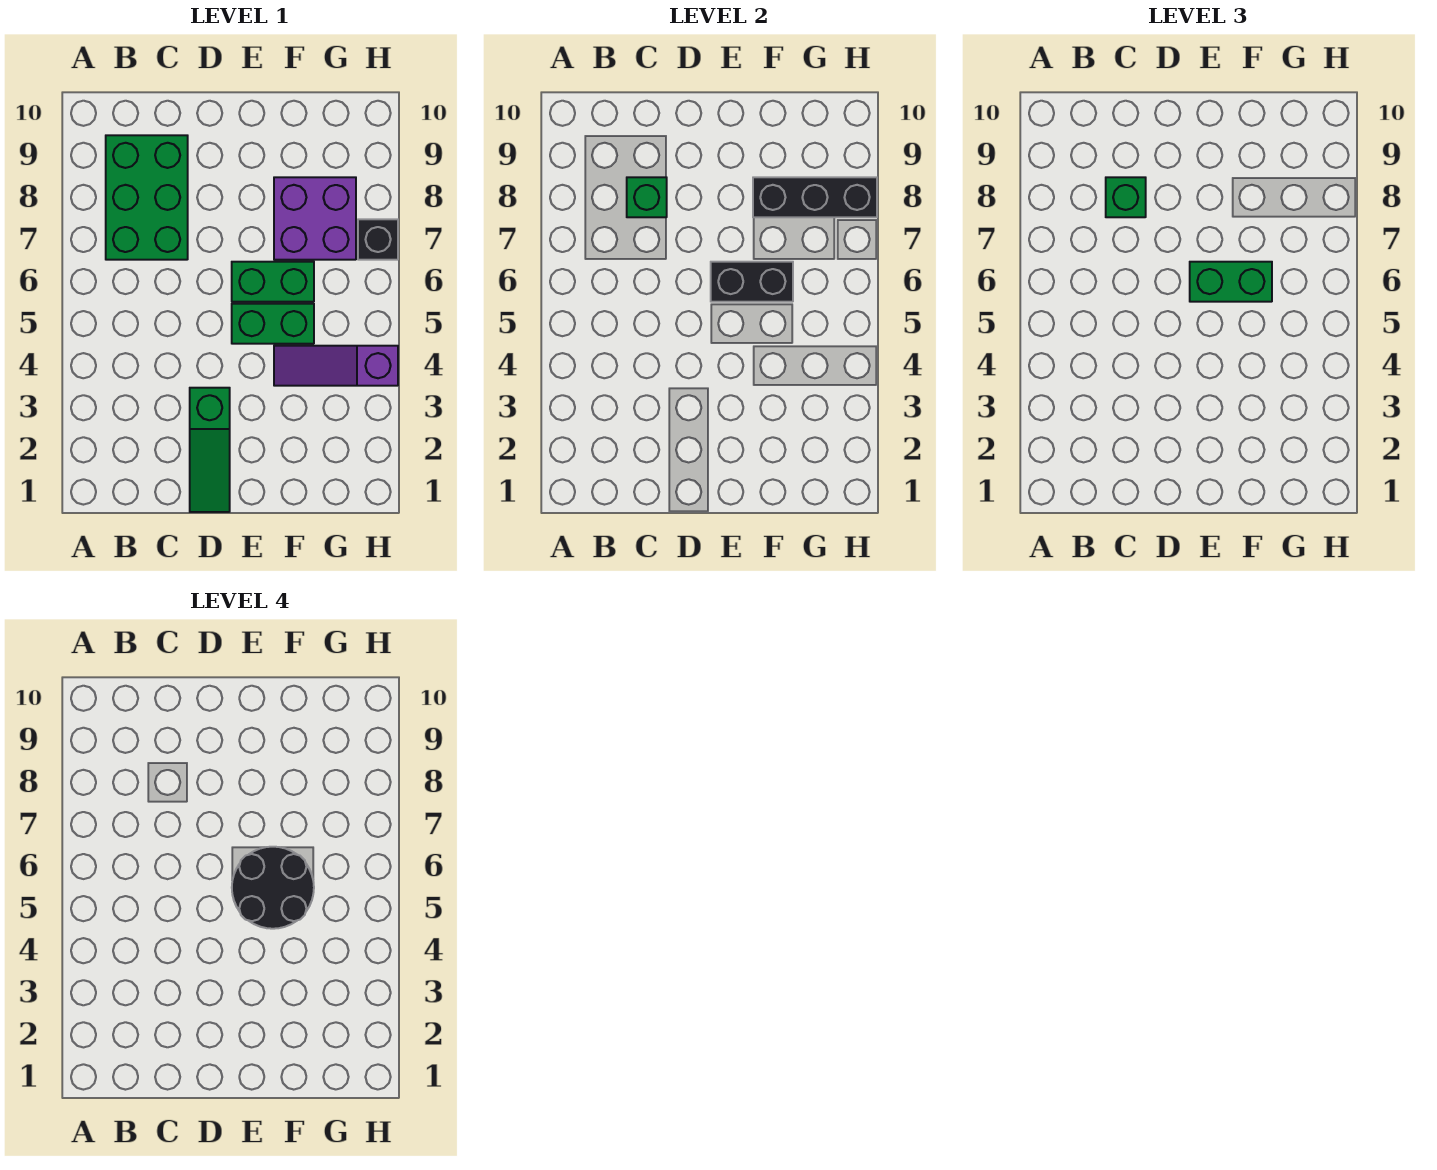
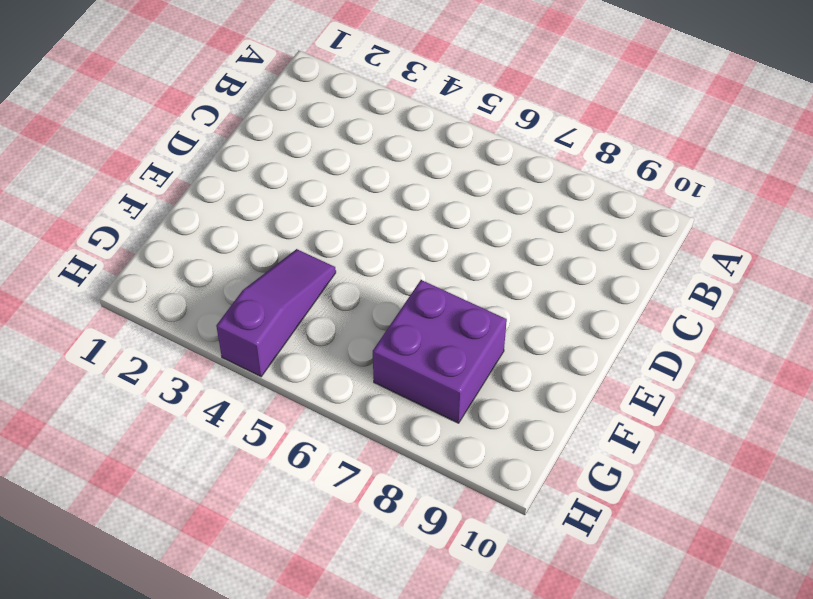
none -> green brick B7:C9 level 1
none -> green slope D1:D3 level 1 top 3
none -> green brick E5:F5 level 1

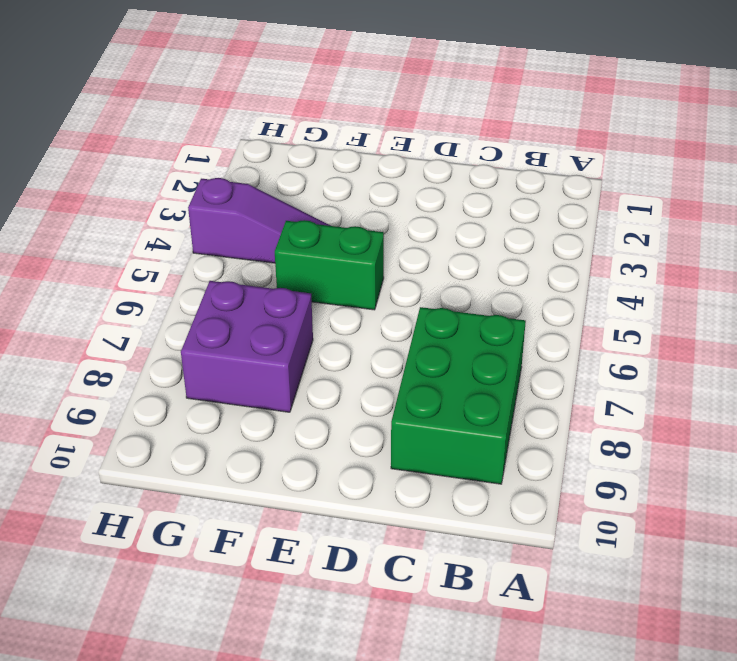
none -> green slope D1:D3 level 1 top 3
none -> green brick E6:F6 level 1
none -> black brick H7 level 1

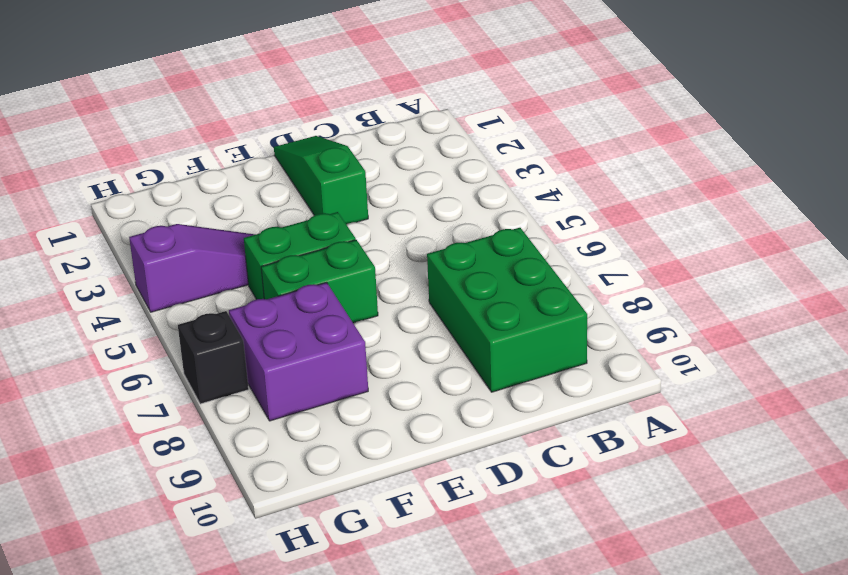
none -> green brick C8 level 2
none -> black brick E6:F6 level 2
none -> black brick F8:H8 level 2

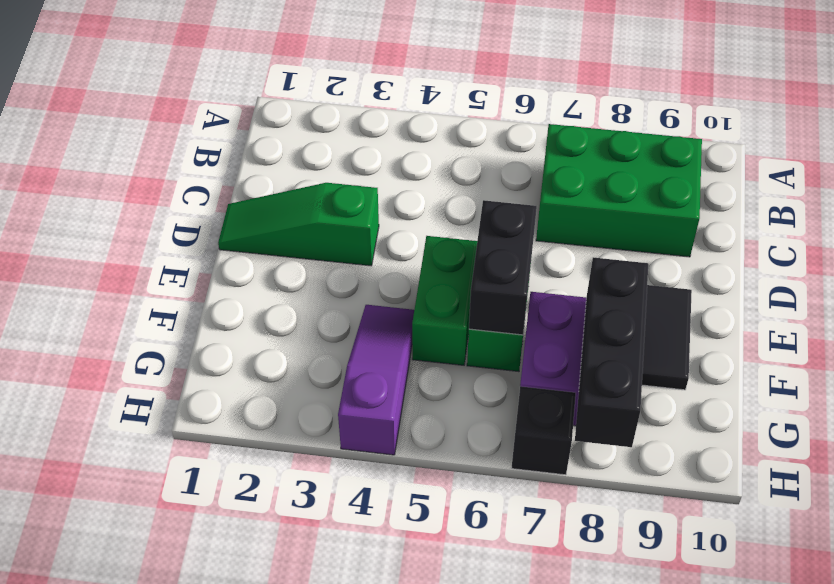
black tile E9:F9 level 1 -> none
none -> green brick C8 level 2
none -> green brick C8 level 3
none -> green brick E6:F6 level 3

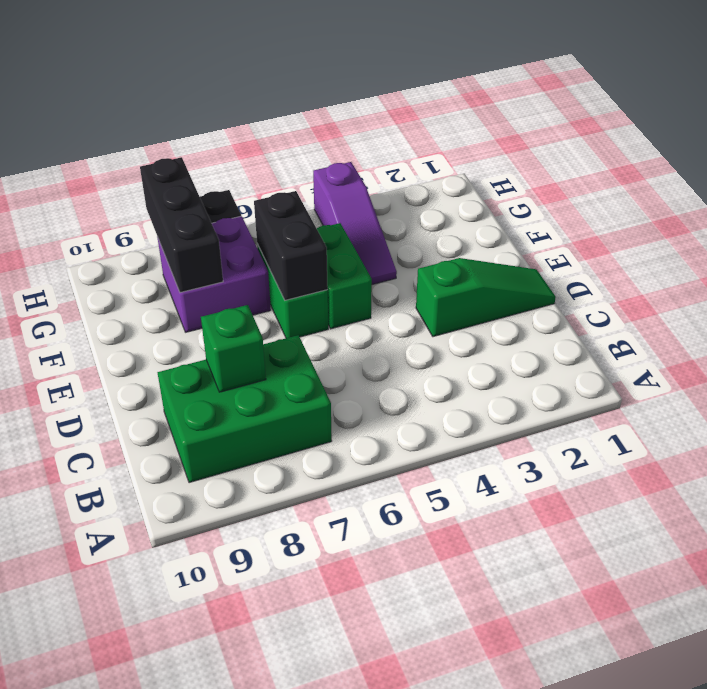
none -> green brick C8 level 3
none -> green brick E6:F6 level 3
none -> black round brick E5:F6 level 4

